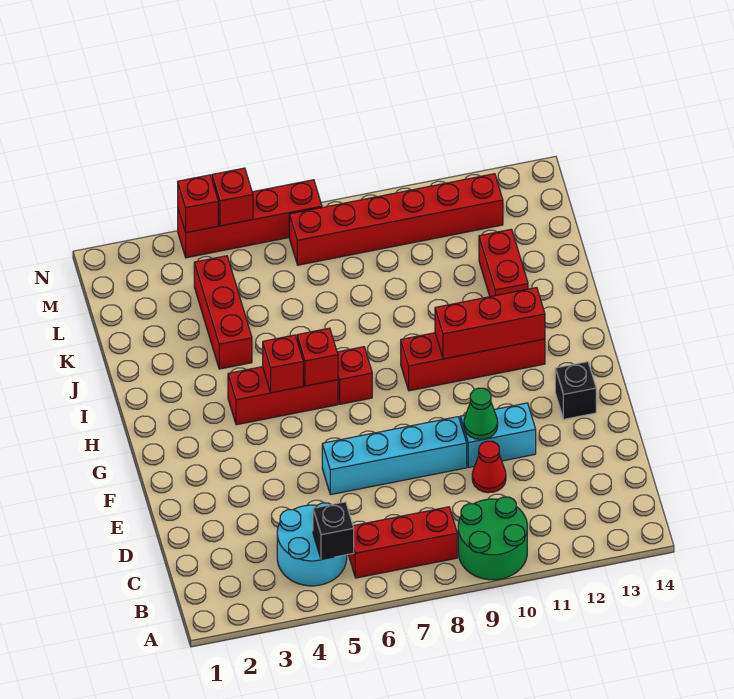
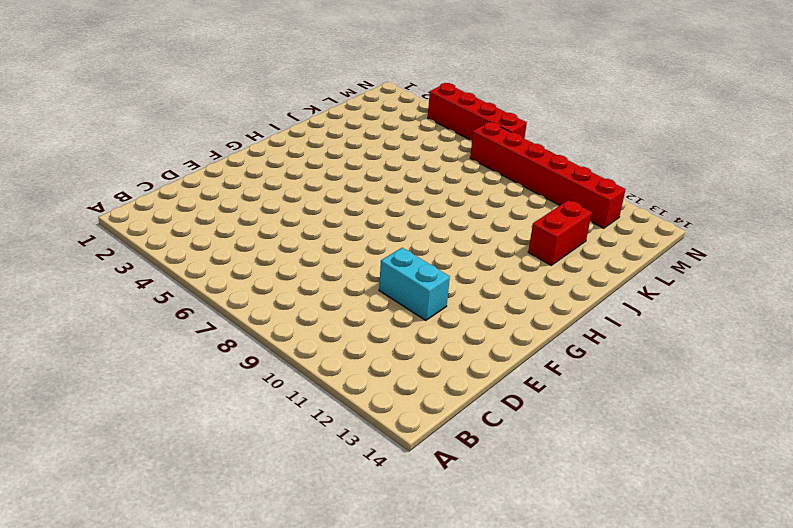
none -> green round brick A9:B10 level 1
none -> cyan round brick B4:C5 level 1
none -> red brick B6:B8 level 1

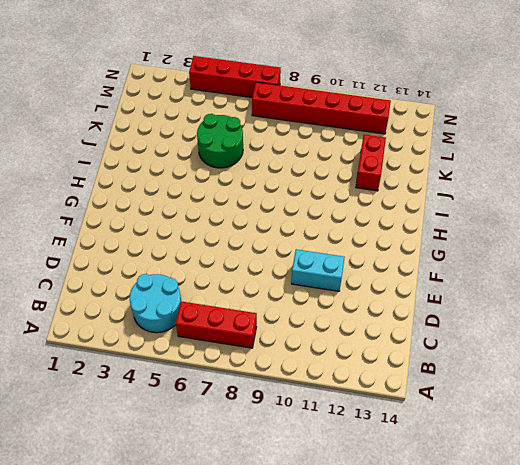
green round brick J5:K6 level 1 -> green round brick A9:B10 level 1
none -> red cone D10 level 1
none -> cyan brick E6:E9 level 1
none -> black brick F13 level 1

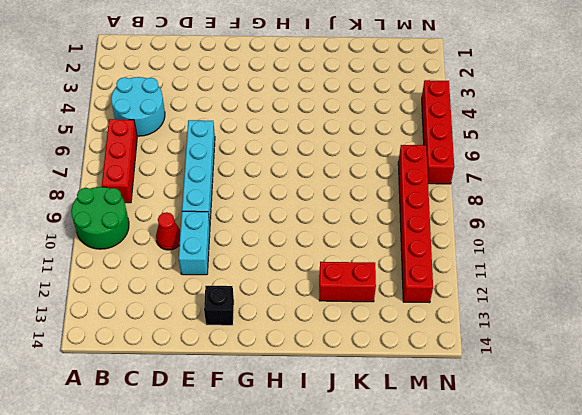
none -> red brick H4:H6 level 1
none -> red brick H7 level 1
none -> red brick H9:H12 level 1

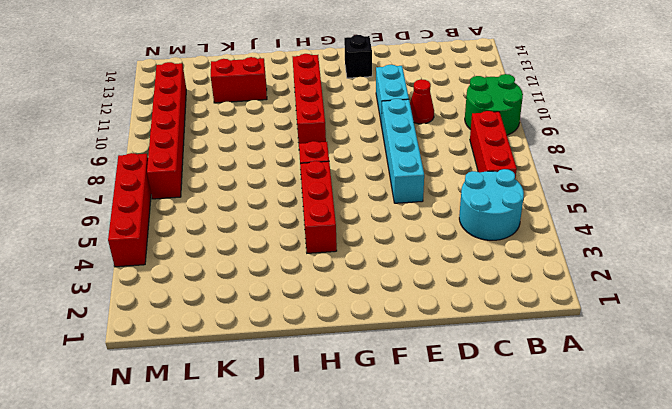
none -> red brick J4:L4 level 1
none -> black brick B5 level 2
none -> green cone E10 level 2

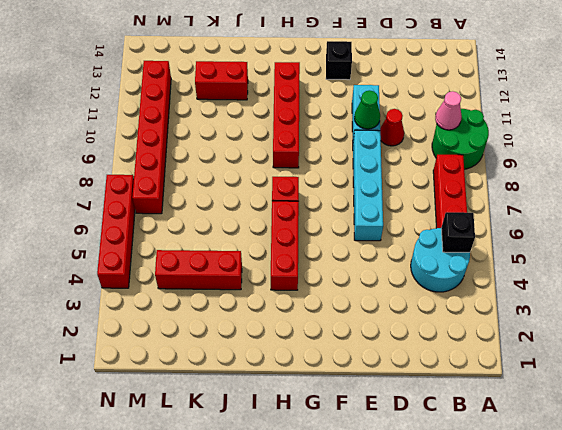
pink cone B10 level 2 -> none
none -> red brick H5 level 2
none -> red brick H6 level 2
none -> red brick H10:H12 level 2

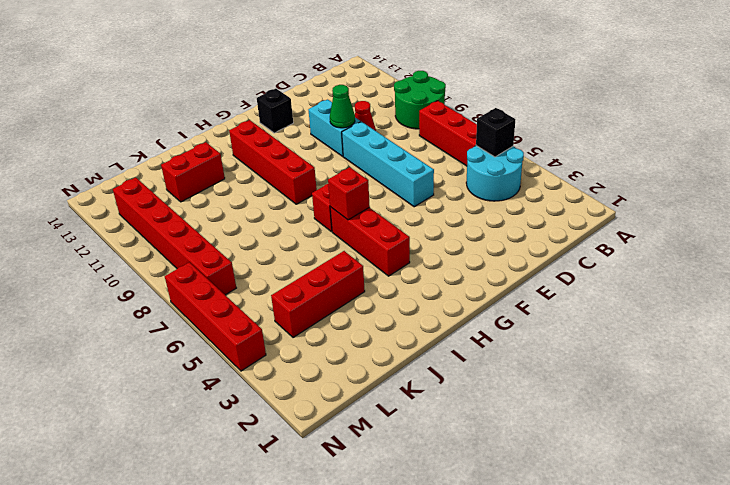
none -> red brick H5 level 2
none -> red brick H10:H12 level 2
none -> red brick N4 level 2

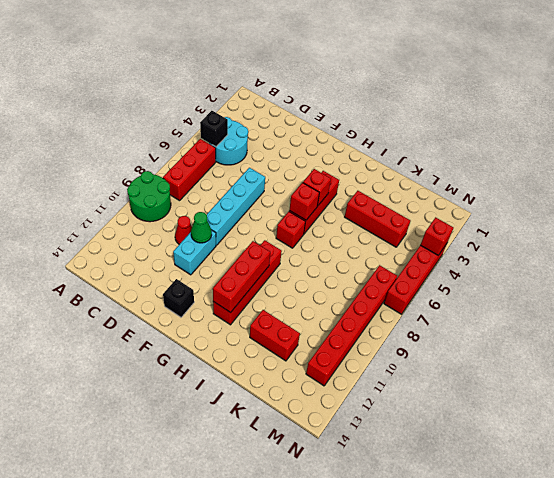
none -> red brick N5 level 2

